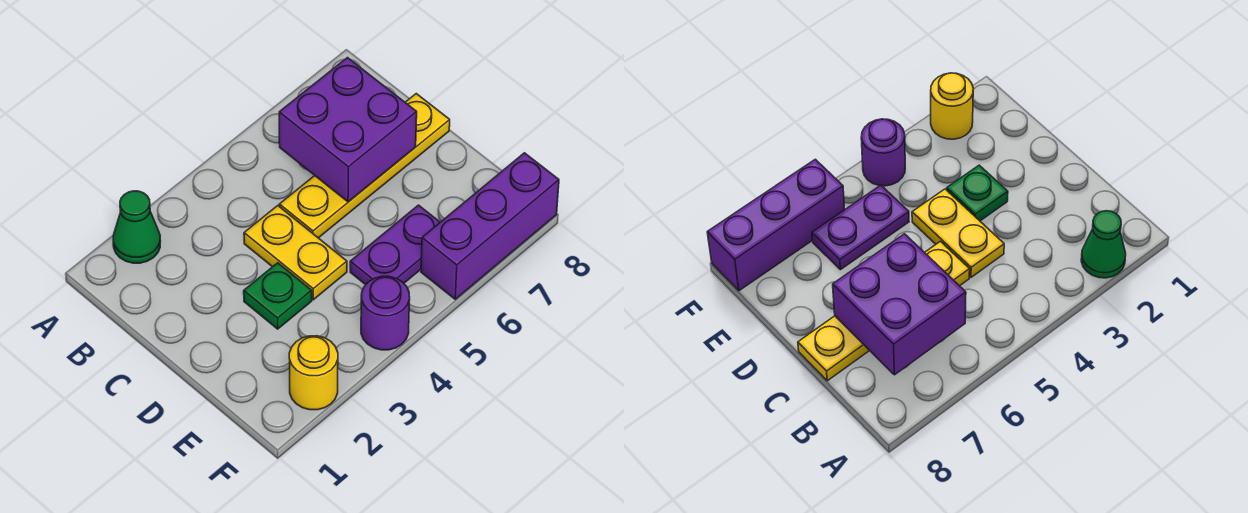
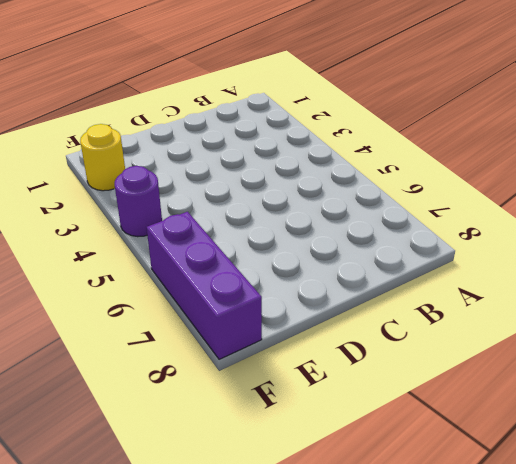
none -> green cone A2 level 1
none -> yellow plate C4:D4 level 1

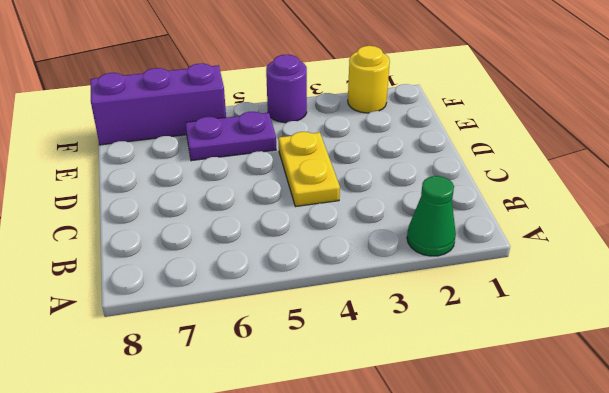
none -> yellow plate C5:C8 level 1
none -> green plate D3 level 1

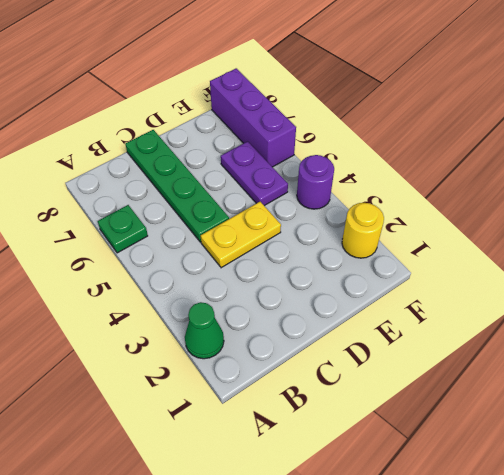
green plate A6 level 1 -> green plate D3 level 1
green plate C5:C8 level 1 -> yellow plate C5:C8 level 1
none -> purple brick B6:C7 level 2

